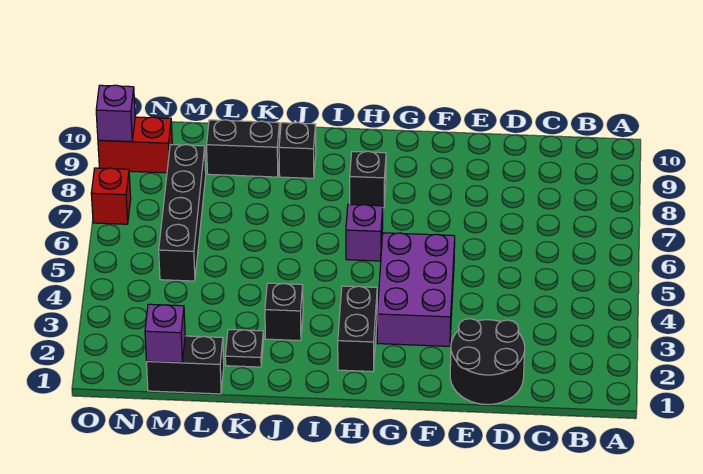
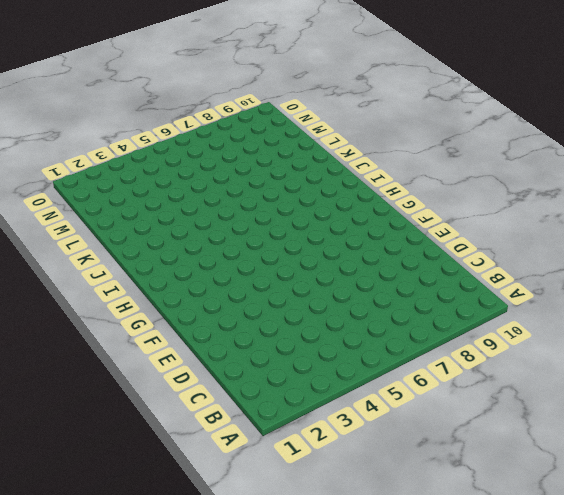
none -> black round brick D1:E2 level 1
none -> purple brick F3:G5 level 1
none -> black brick H2:H3 level 1

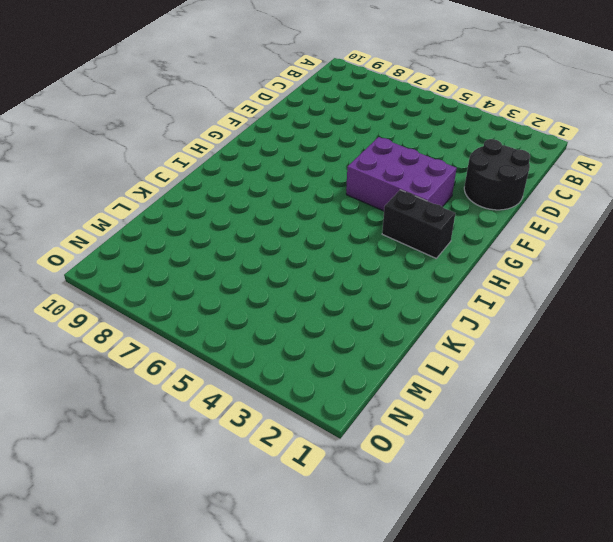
none -> purple brick H6 level 1
none -> black brick H8 level 1
none -> black brick J3 level 1

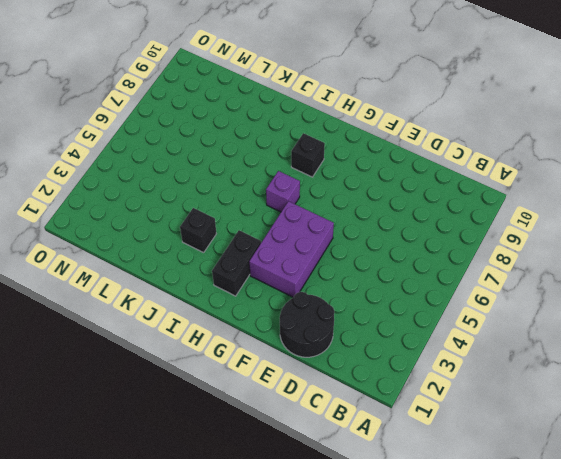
none -> black brick J9 level 1
none -> black plate K2 level 1
none -> black brick K9:L9 level 1

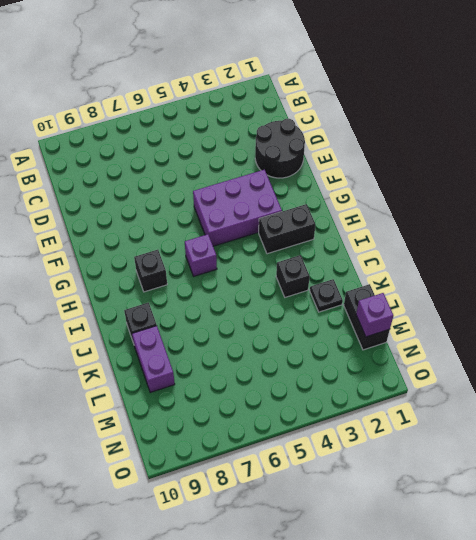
purple brick K9:L9 level 1 -> black brick K9:L9 level 1
none -> black brick M5:M8 level 1
none -> red brick N9:O9 level 1
none -> red brick O7 level 1

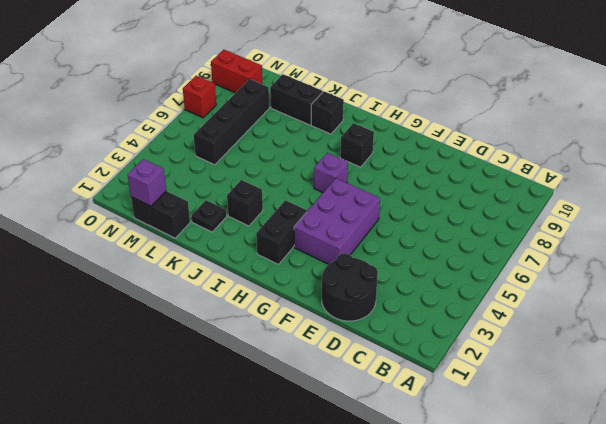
none -> purple brick O9 level 2

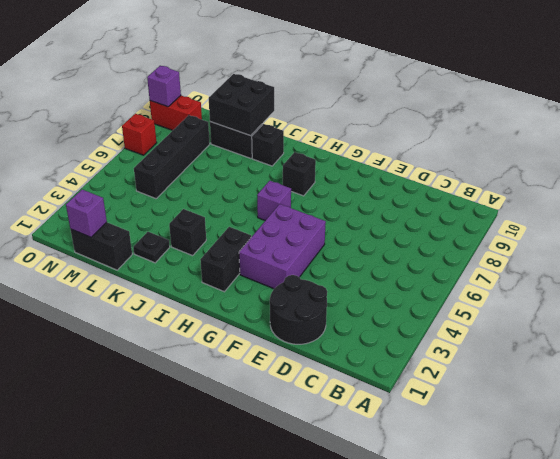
black brick K9:L10 level 2 -> none

